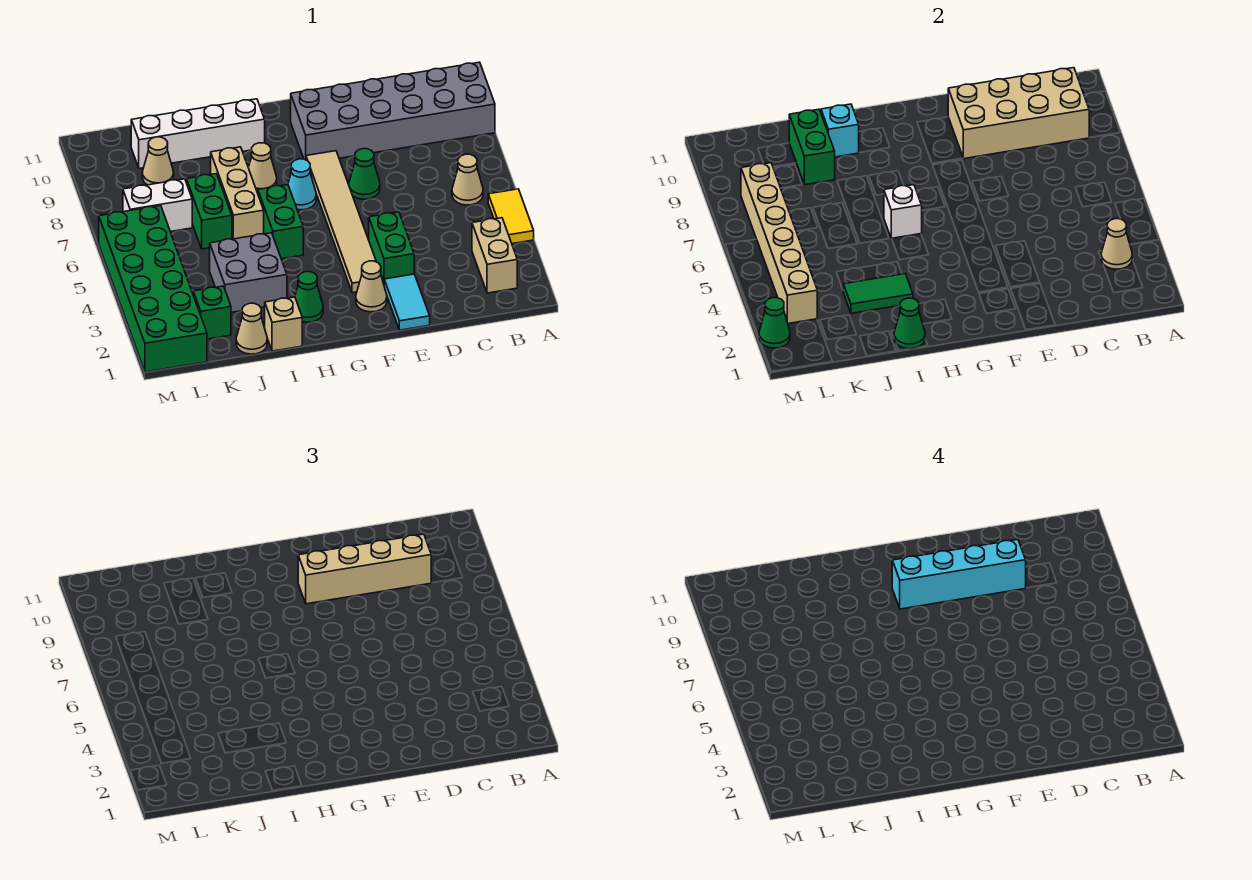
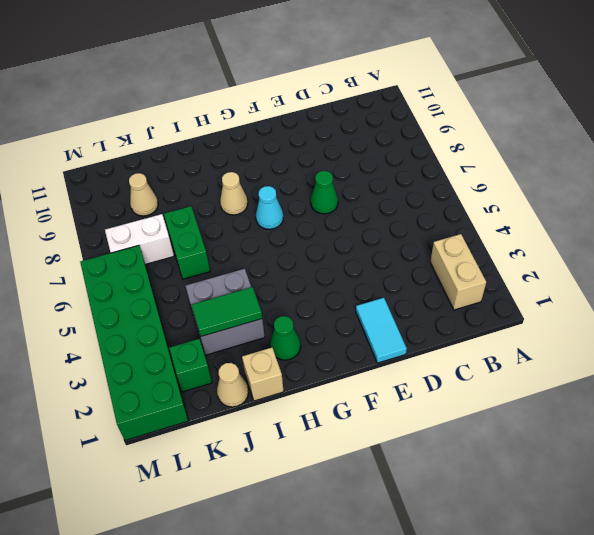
none -> yellow tile A4:A5 level 1
none -> grey brick A9:F10 level 1
none -> tan cone B6 level 1
none -> green brick E3:E4 level 1

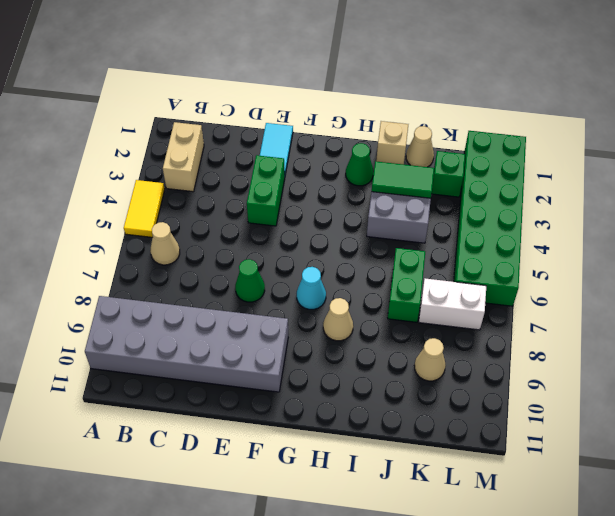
none -> tan cone F2 level 1
none -> tan tile F3:F8 level 1
none -> green brick H5:H6 level 1
none -> white brick H10:K10 level 1

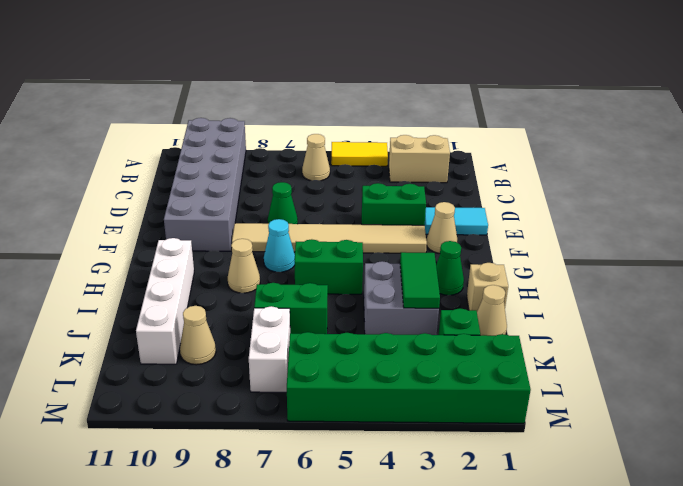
none -> tan brick I6:I8 level 1
none -> tan cone B3 level 2
none -> tan brick B9:E10 level 2
none -> white brick H6 level 2

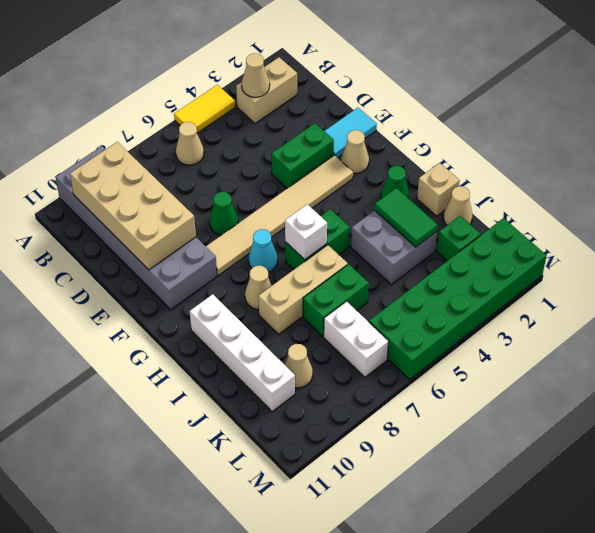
none -> green cone I1 level 2
none -> cyan brick I10 level 2
none -> green brick J9:J10 level 2
none -> tan brick L3:L8 level 2

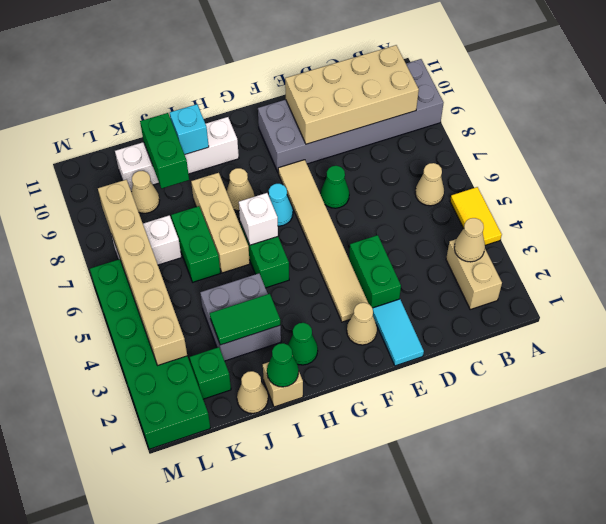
none -> green cone M2 level 2
none -> tan brick C9:F9 level 3
none -> cyan brick D9:G9 level 4

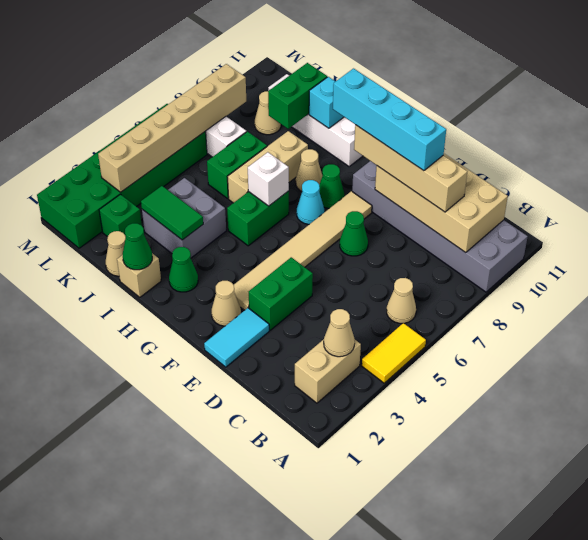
green cone G8 level 1 -> green cone M2 level 2

